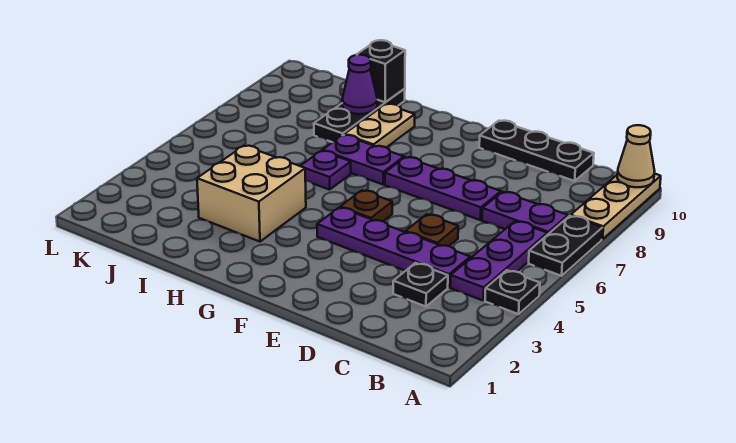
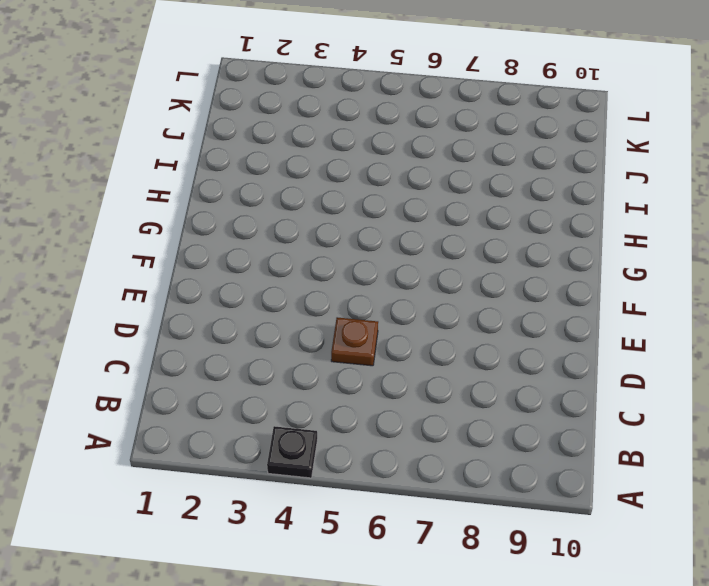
none -> black plate A6:A7 level 1
none -> tan plate A8:A10 level 1
none -> purple plate B4:B6 level 1

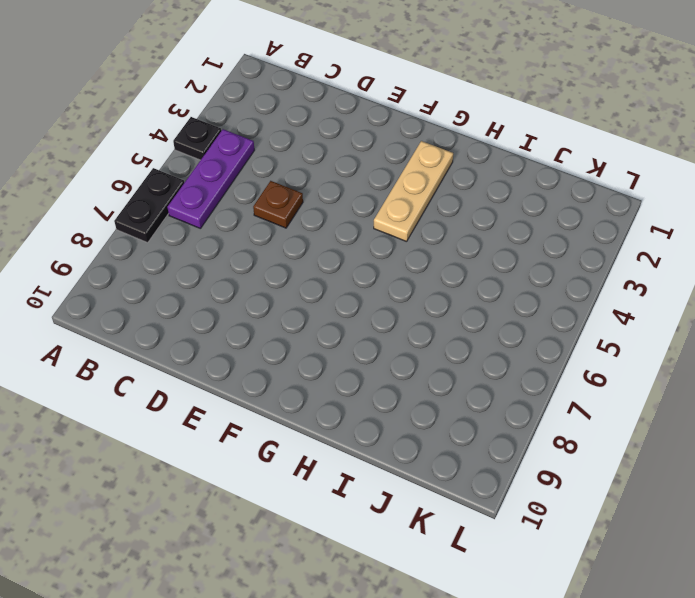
tan plate G2:G4 level 1 -> tan plate A8:A10 level 1
none -> purple plate B7:C7 level 1
none -> black plate C3 level 1
none -> purple plate C4:F4 level 1

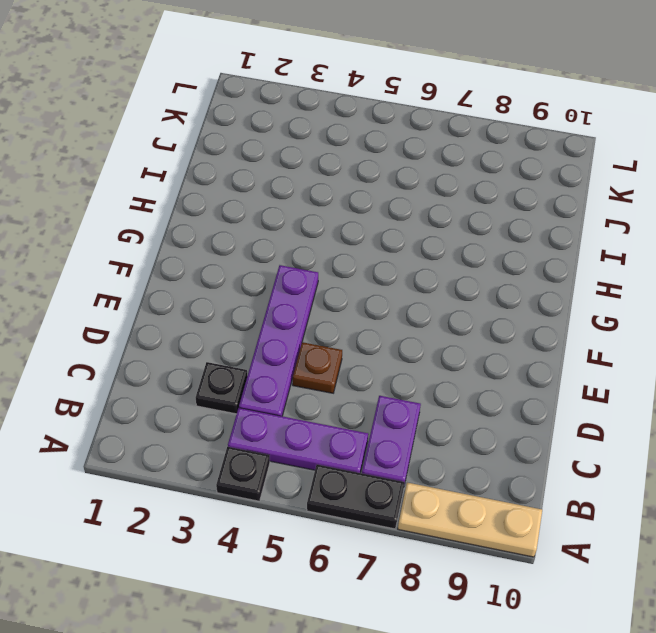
none -> black plate C10:E10 level 1
none -> purple plate D7:F7 level 1
none -> brown plate F5 level 1

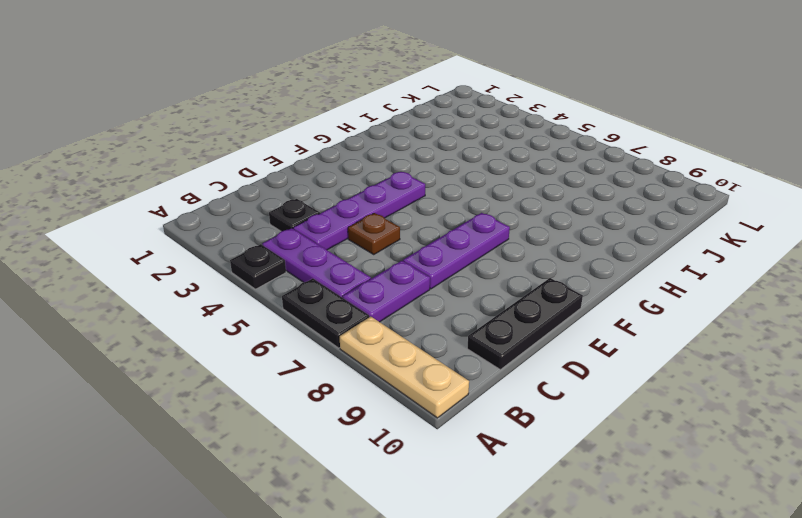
none -> brown plate F5 level 1
none -> purple plate G7:H7 level 1
none -> tan brick H3:I4 level 1

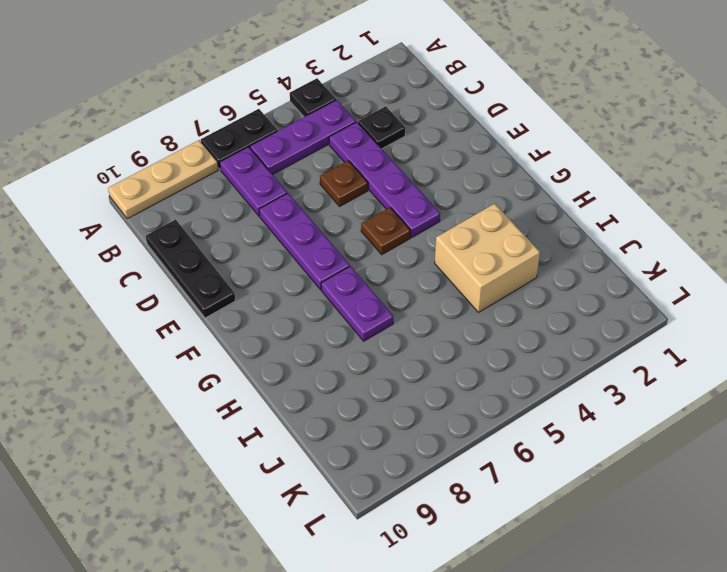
none -> purple plate H6 level 1
none -> tan plate H8:H9 level 1
none -> black plate I8:I10 level 1

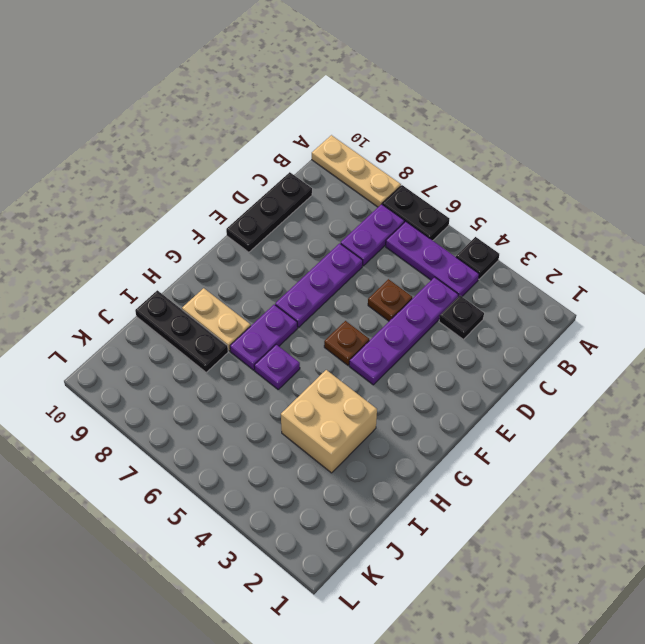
none -> tan cone A10 level 2
none -> purple cone I9 level 2
none -> black brick I10 level 2

